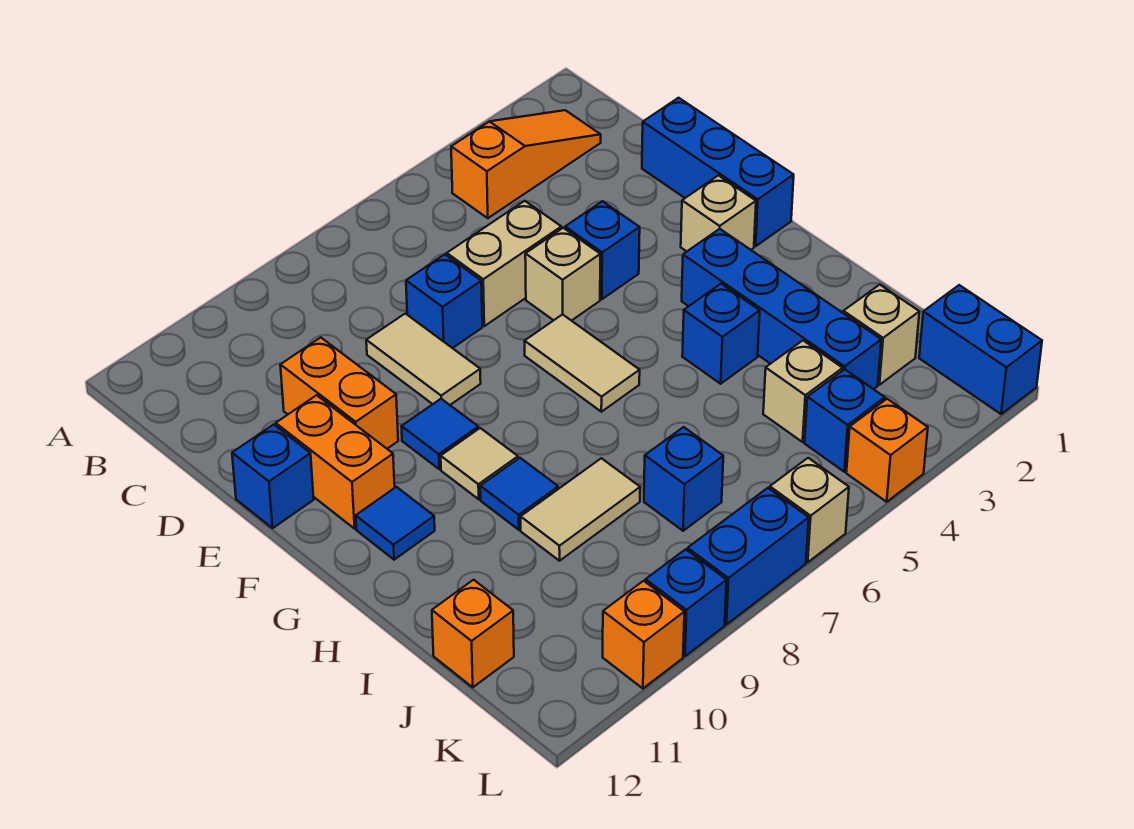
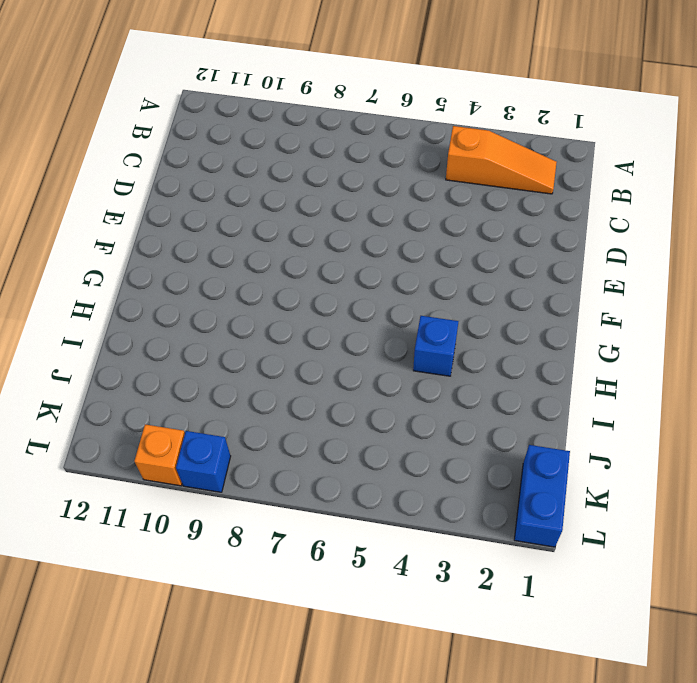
none -> blue brick D1:F1 level 1
none -> tan brick D5:D6 level 1
none -> blue brick D7 level 1
none -> tan tile D8:E8 level 1

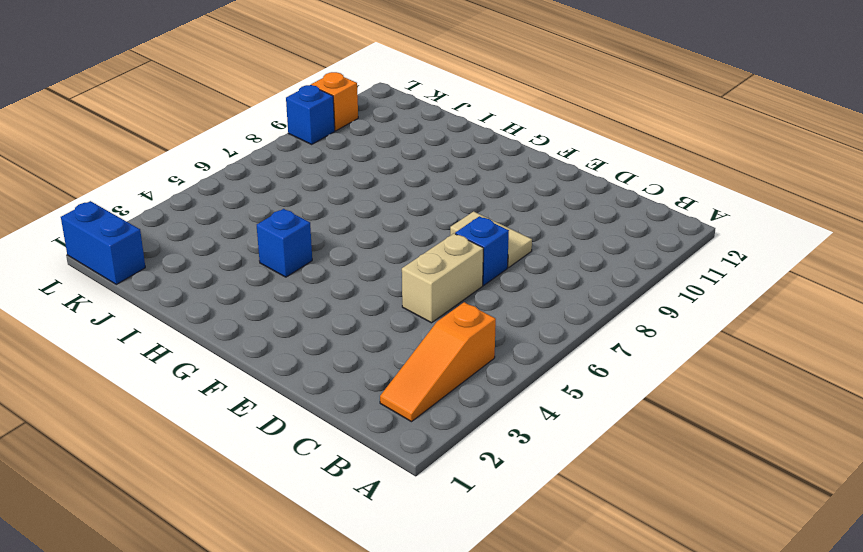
none -> blue brick D1:F1 level 1
none -> orange brick D10:E10 level 1
none -> blue brick E4 level 1
none -> tan brick E5 level 1

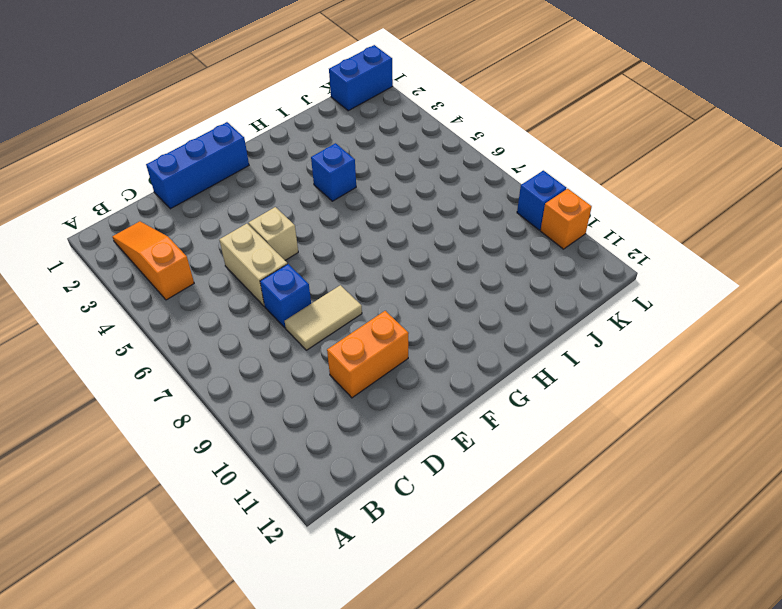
none -> blue brick E4 level 1
none -> orange brick E11:F11 level 1
none -> blue brick E12 level 1
none -> tan brick F2 level 1

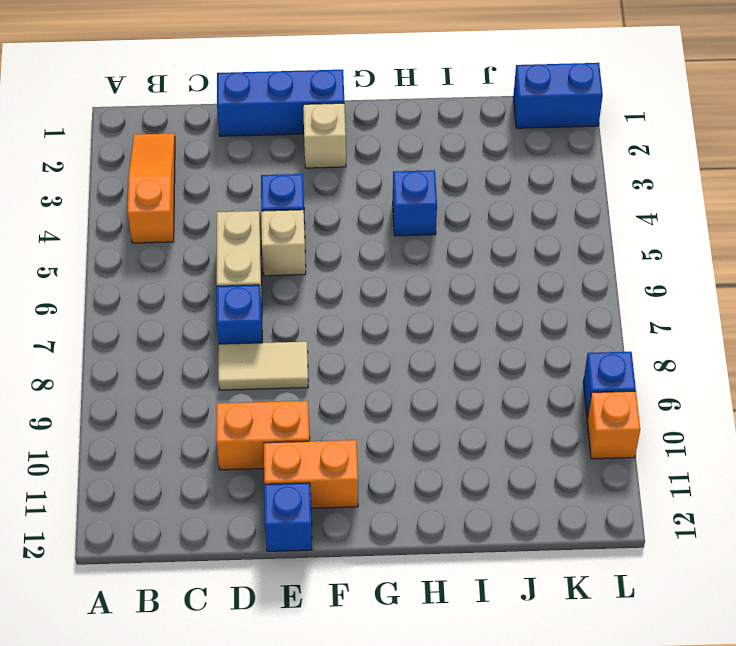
none -> tan tile F6:G6 level 1
none -> blue tile F9 level 1
none -> blue brick G3:J3 level 1
none -> tan tile G9 level 1

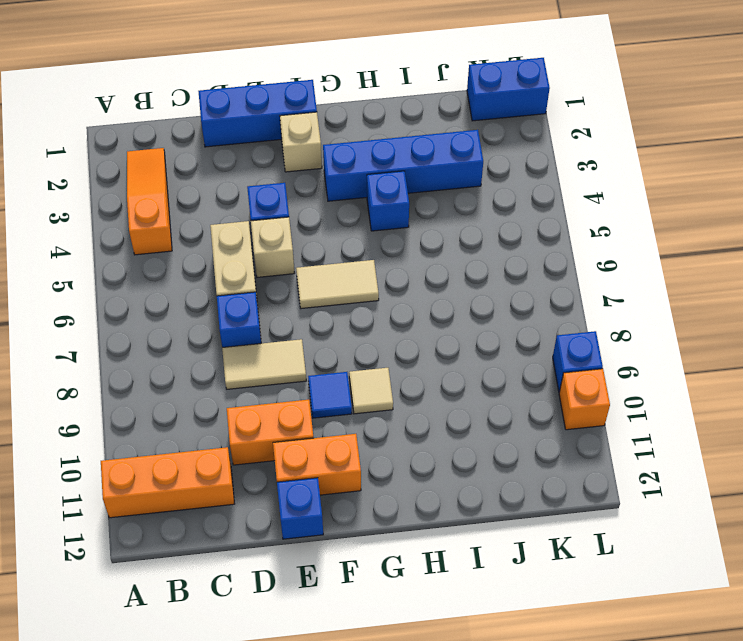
orange brick A11:C11 level 1 -> none
none -> blue tile G11 level 1
none -> blue tile H9 level 1
none -> tan tile I8:I9 level 1
none -> tan brick J2 level 1

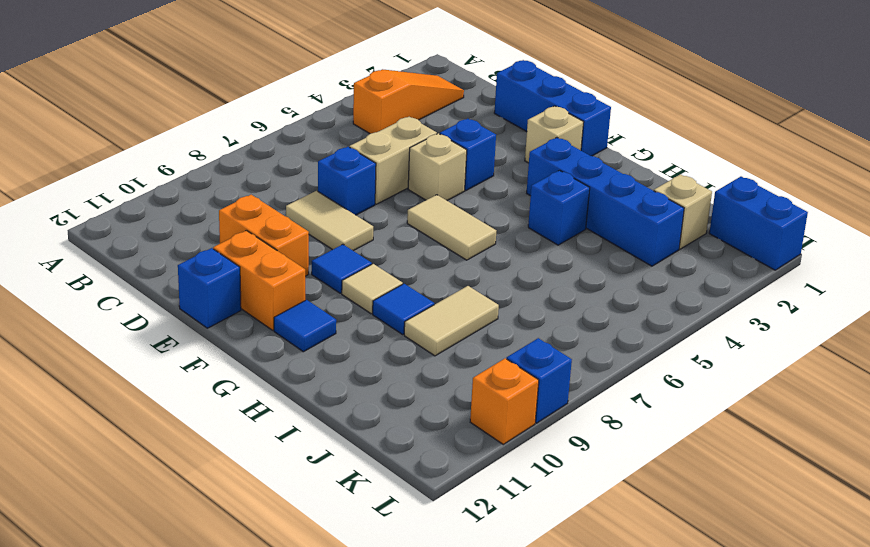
none -> tan brick J4 level 1
none -> blue brick J7 level 1
none -> orange brick J12 level 1
none -> blue brick K4 level 1

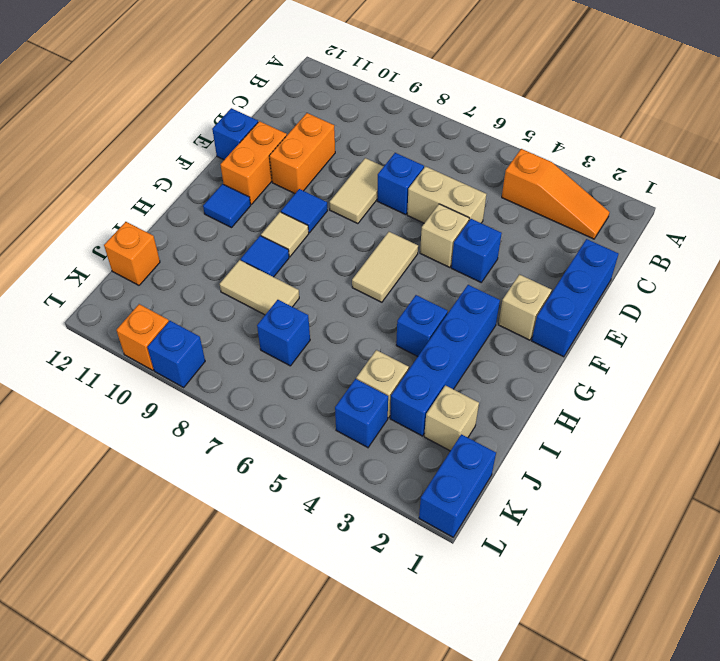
none -> orange brick L4 level 1
none -> tan brick L6 level 1
none -> blue brick L7:L8 level 1

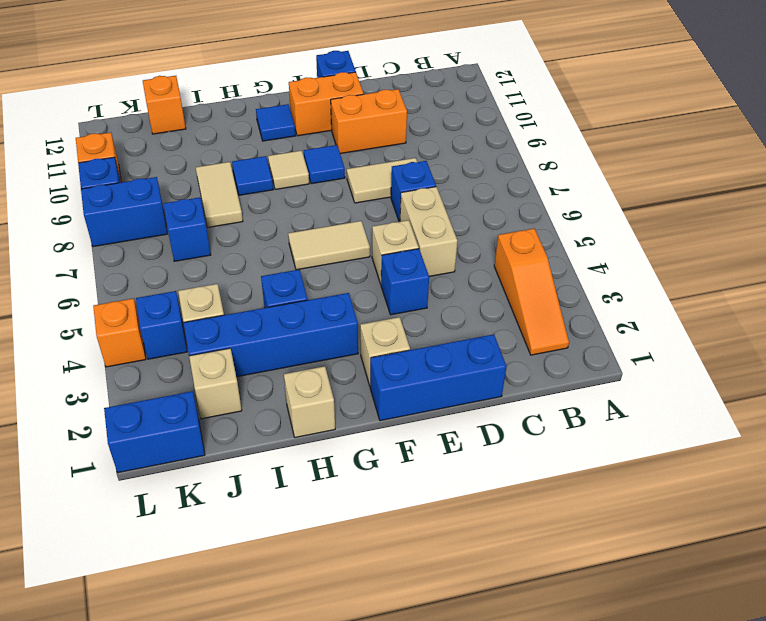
tan brick H1 level 1 -> tan brick L6 level 1
blue brick K8:L8 level 1 -> blue brick L7:L8 level 1

